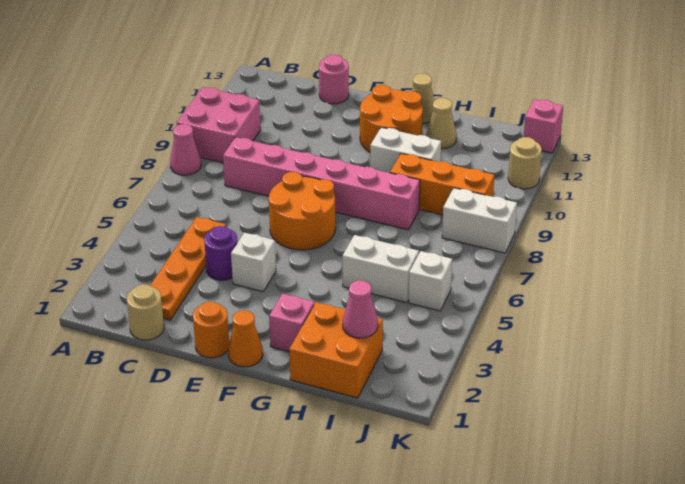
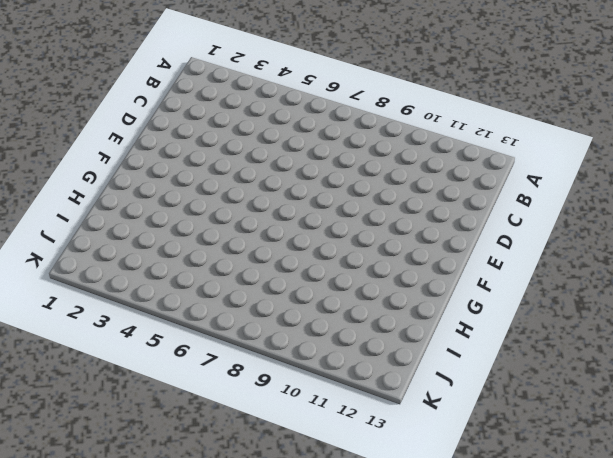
none -> pink cone A8 level 1
none -> pink brick A9:B10 level 1
none -> tan round brick C1 level 1

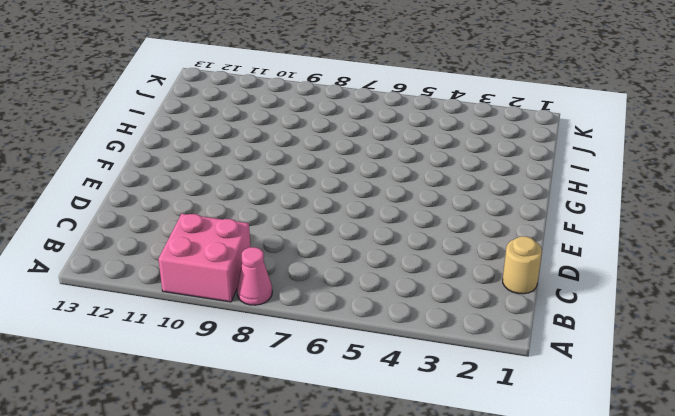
none -> orange plate C2:C5 level 1
none -> pink brick C8:H8 level 1
none -> purple round brick D4 level 1

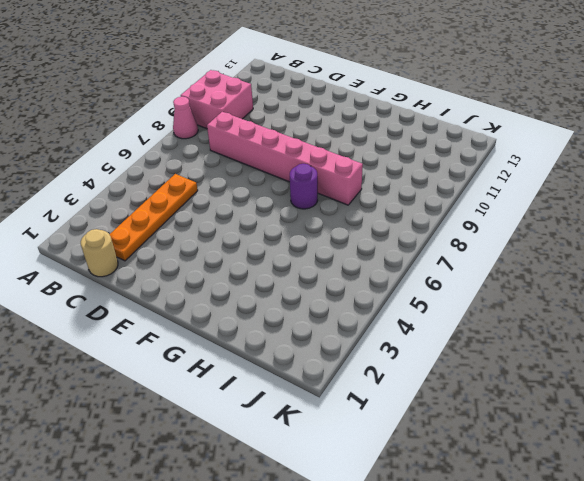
purple round brick G7 level 1 -> purple round brick D4 level 1
none -> pink round brick D13 level 1
none -> orange round brick E1 level 1
none -> white brick E4 level 1

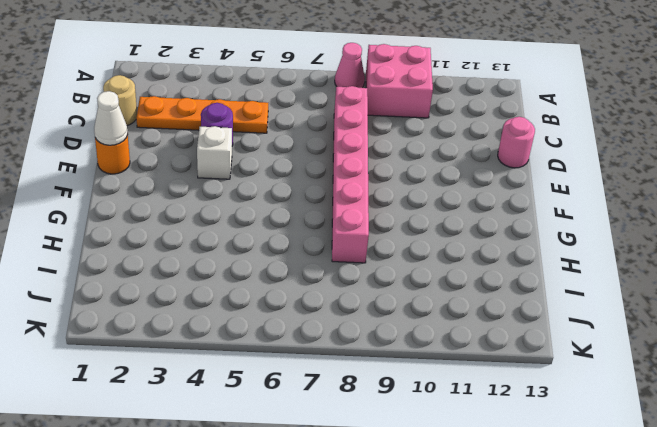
white cone E1 level 2 -> none
none -> orange round brick E6:F7 level 1
none -> orange cone F1 level 1
none -> orange round brick F11:G12 level 1

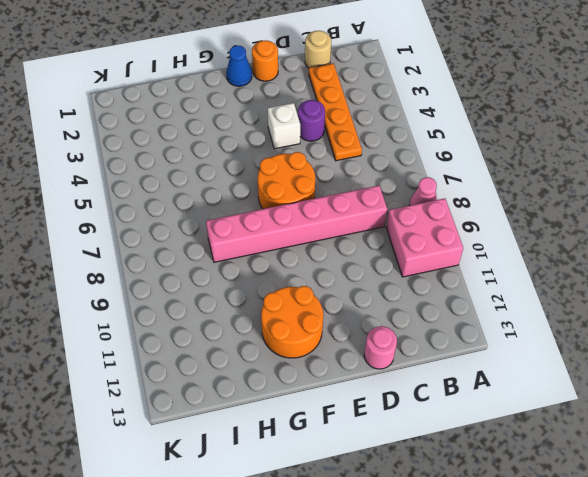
blue cone F1 level 1 -> orange cone F1 level 1
none -> pink brick G2 level 1
none -> white brick G10:H10 level 1
none -> tan cone G13 level 1

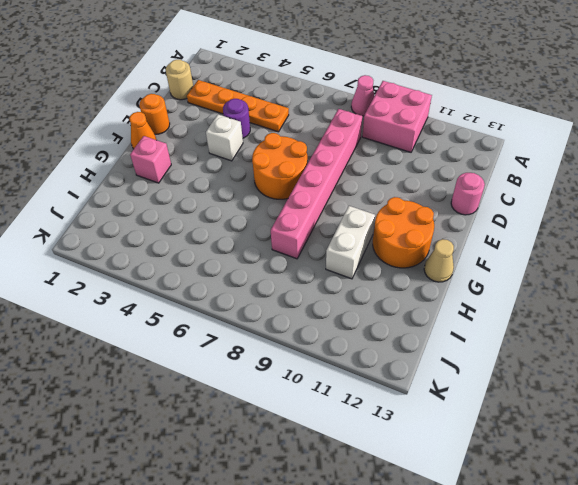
none -> orange brick H1:I2 level 1
none -> white brick H5:I5 level 1
none -> orange brick H9:J9 level 1

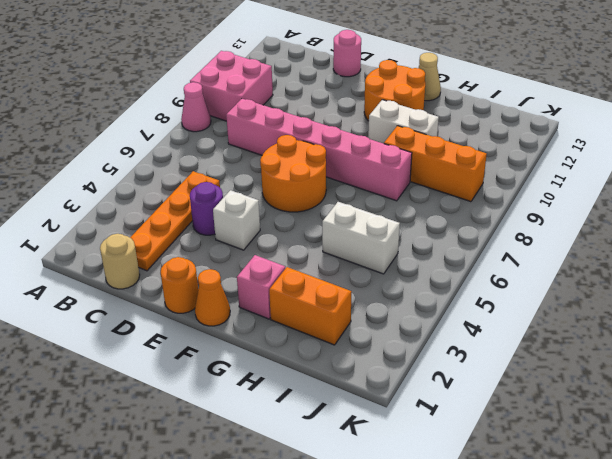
orange brick H2:I2 level 1 -> orange brick H1:I2 level 1
none -> tan cone H12 level 1
none -> white brick J5 level 1
none -> white brick J8:K8 level 1

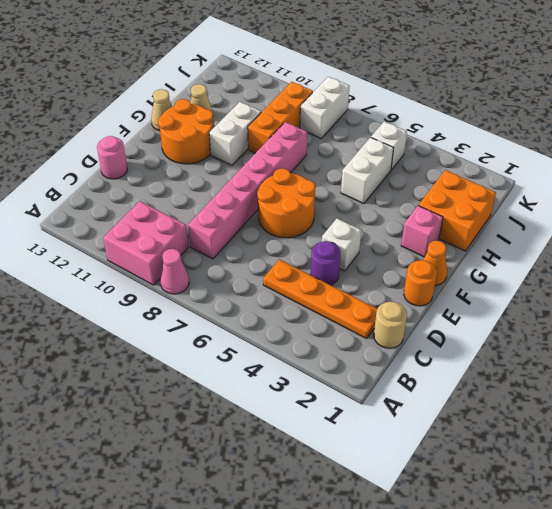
none -> tan round brick K11 level 1
none -> pink brick K13 level 1
none -> pink cone I2 level 2

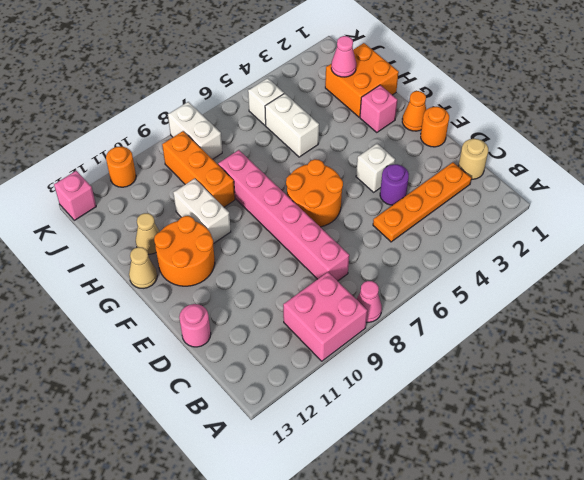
orange round brick K11 level 1 -> tan round brick K11 level 1

